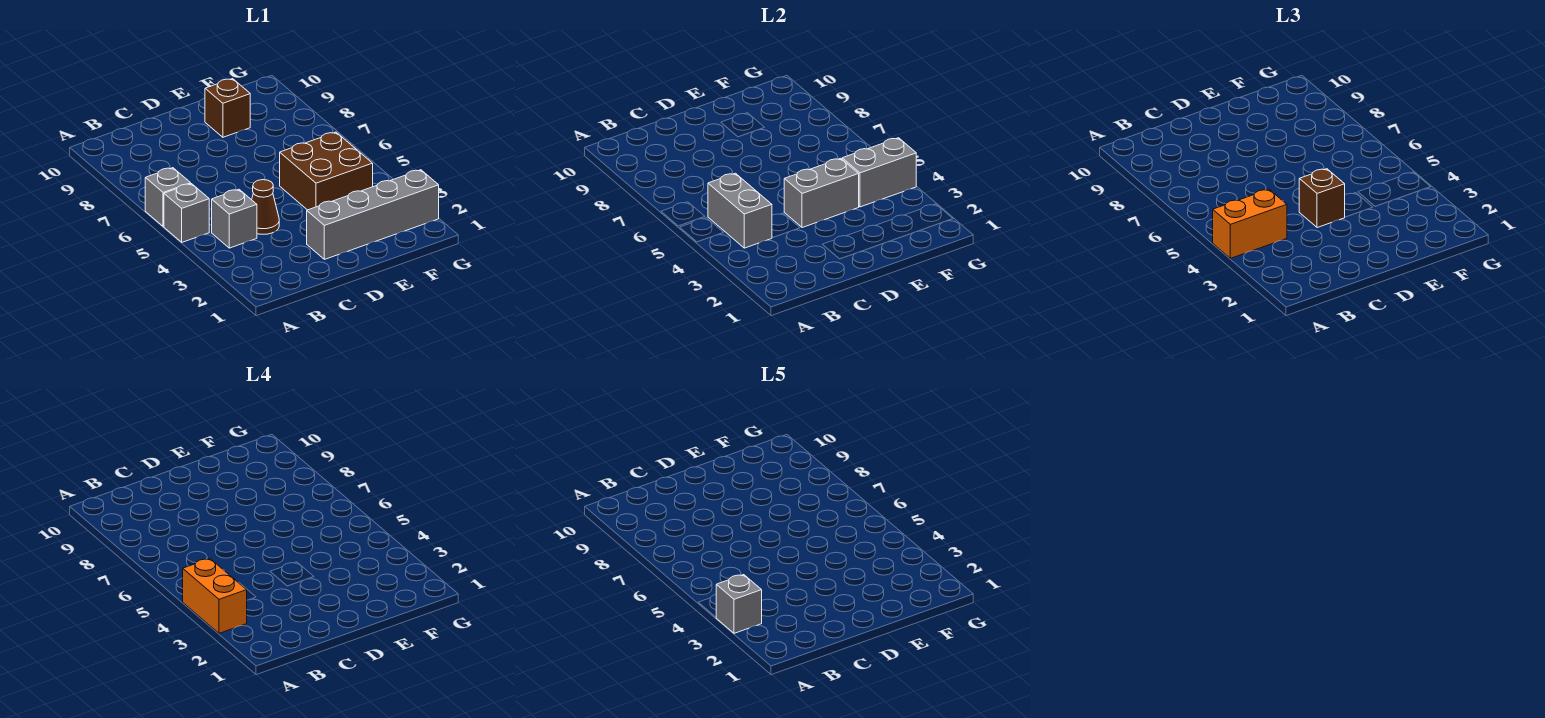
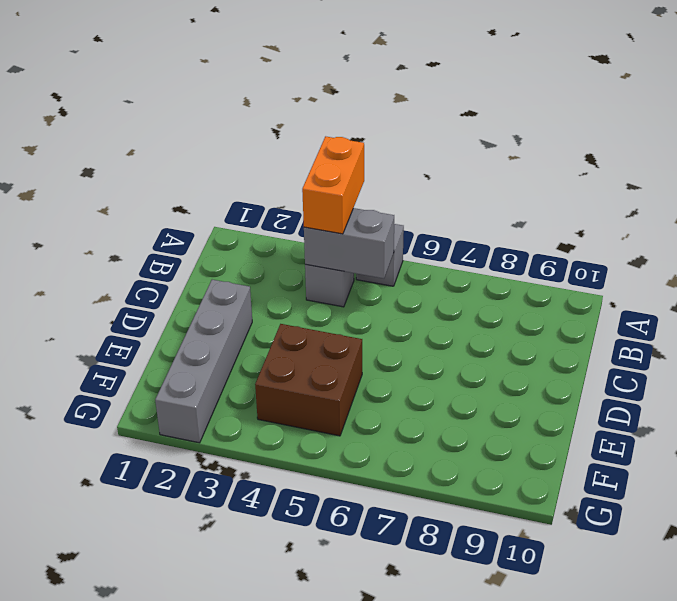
none -> grey brick A6 level 1
none -> brown cone C4 level 1
none -> brown brick E9 level 1

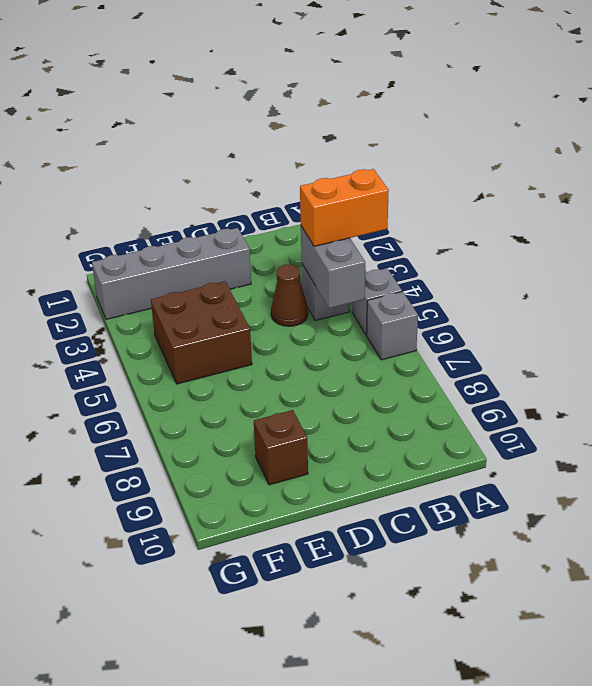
none -> grey brick D4:E4 level 2
none -> grey brick F4:G4 level 2
none -> brown brick D4 level 3

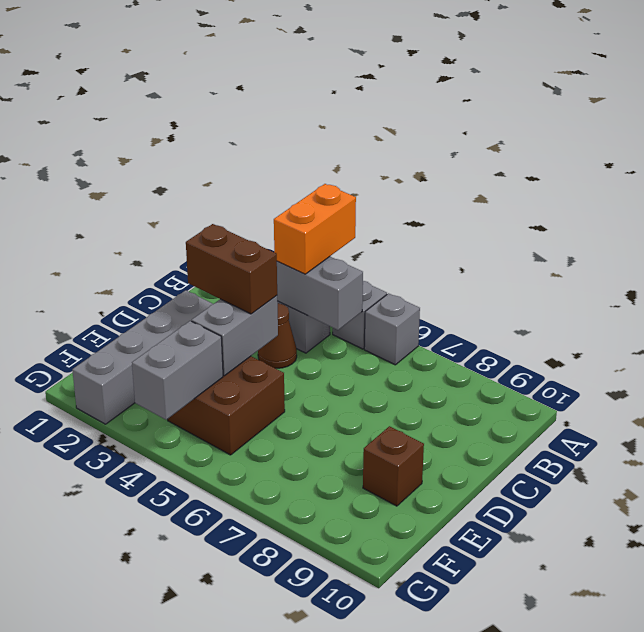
brown brick D3:D4 level 3 -> brown brick D4 level 3
none -> orange brick A3:A4 level 4
none -> grey brick A3 level 5

